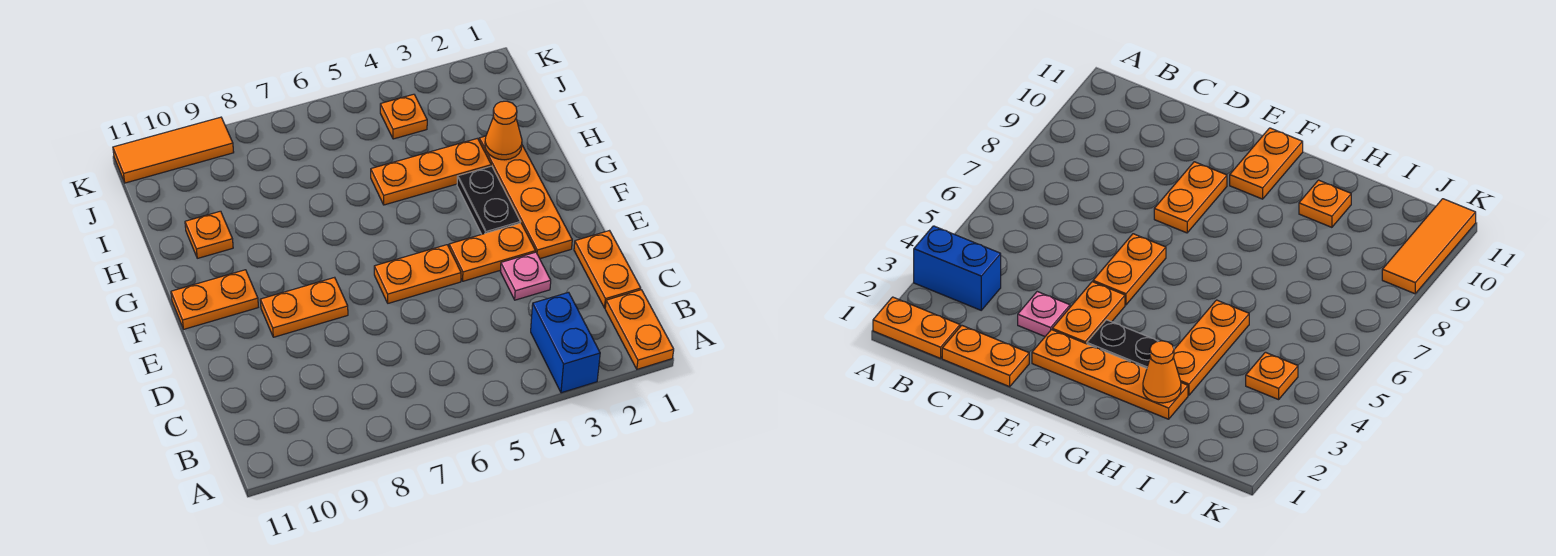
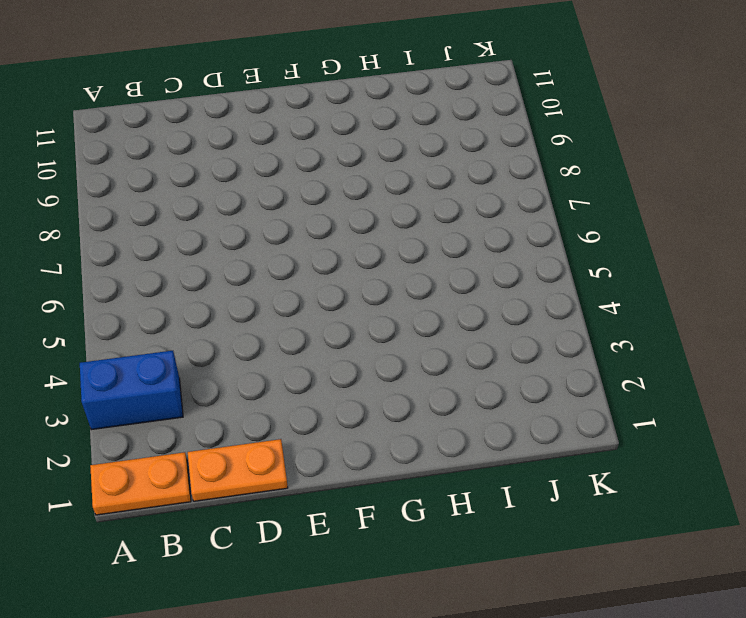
none -> pink plate D3 level 1
none -> orange plate E2:H2 level 1
none -> orange plate E3:E4 level 1

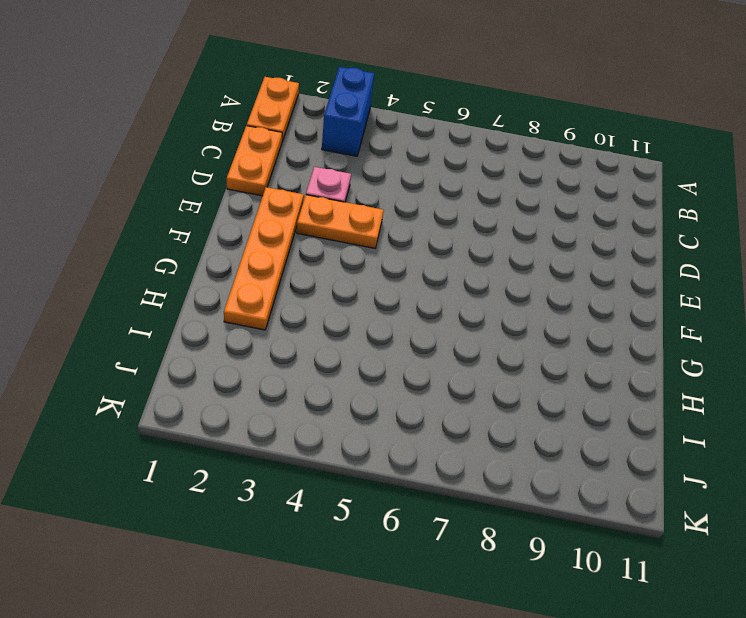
none -> orange plate E5:E6 level 1
none -> orange plate E8:E9 level 1
none -> black plate F3:G3 level 1

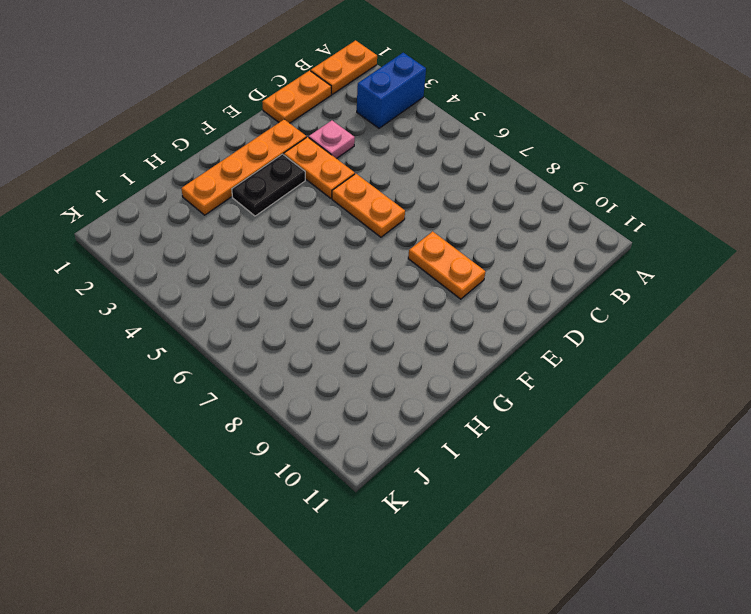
none -> orange plate F10:F11 level 1
none -> orange plate H3:H5 level 1
none -> orange plate H10 level 1

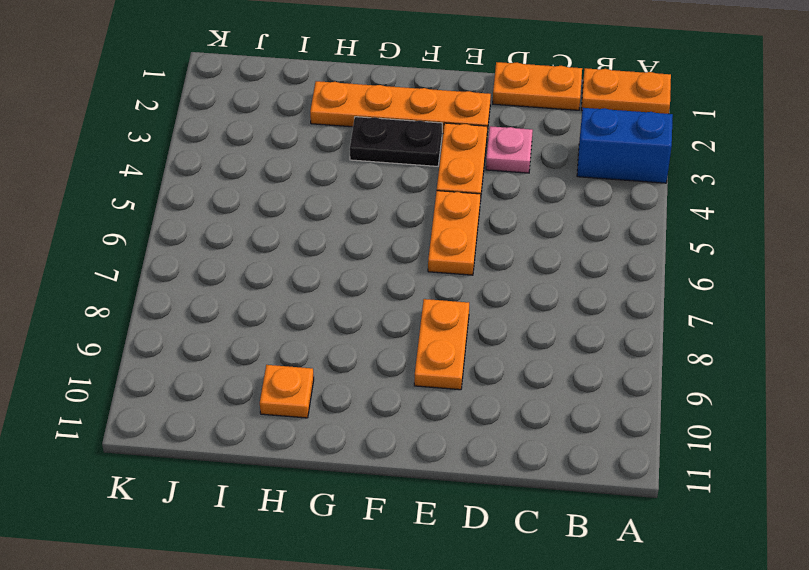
none -> orange plate F10:F11 level 1
none -> orange plate H3:H5 level 1
none -> orange plate J4 level 1

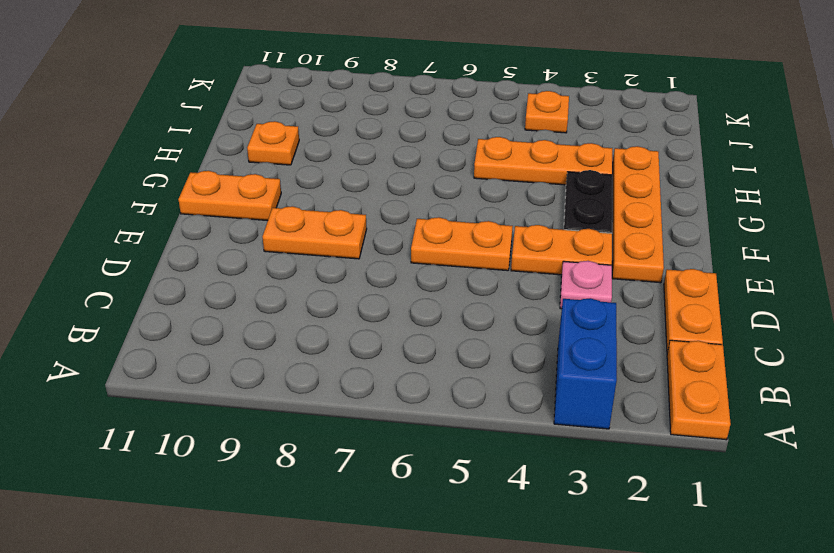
none -> orange tile K9:K11 level 1
none -> orange cone H2 level 2

